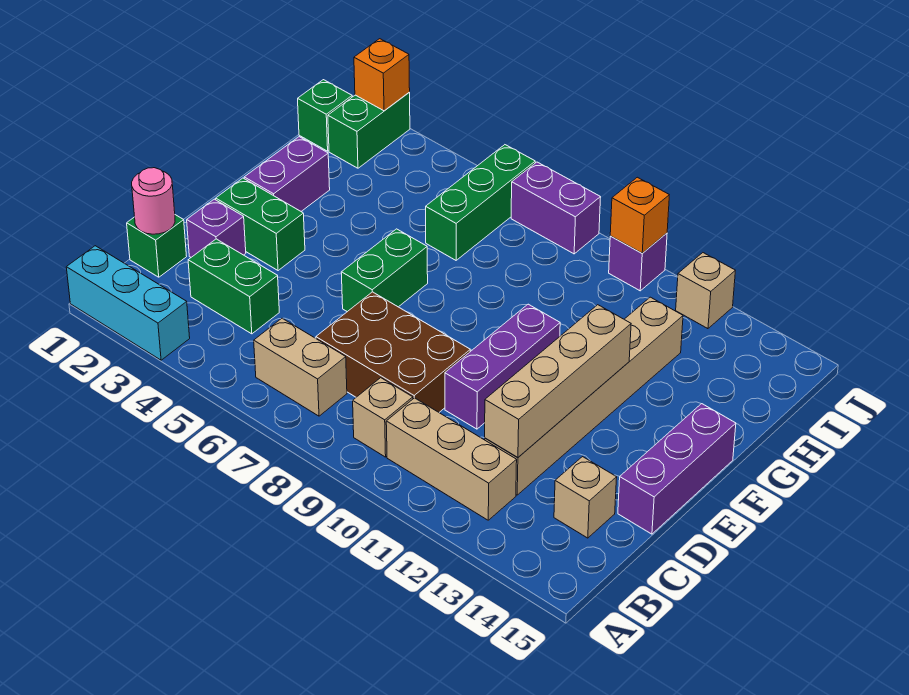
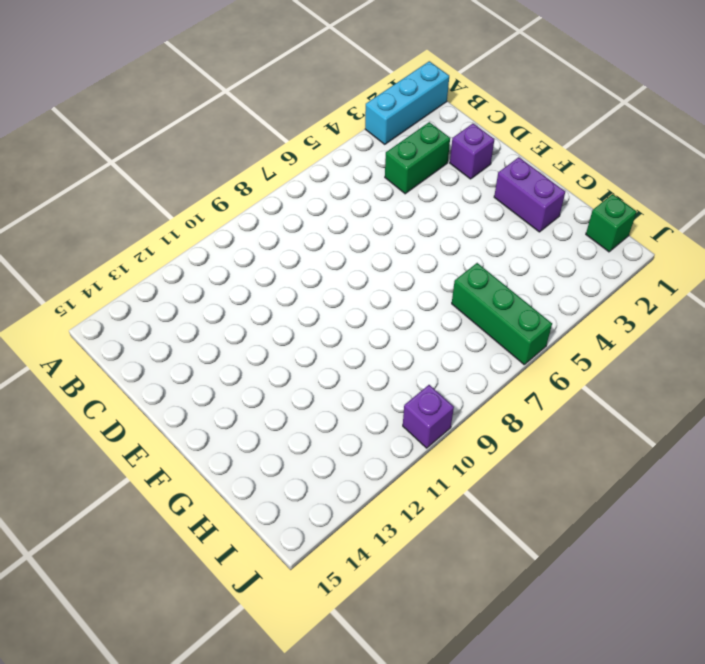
none -> tan brick B6:B7 level 1
none -> tan brick B9 level 1
none -> tan brick B10:B12 level 1

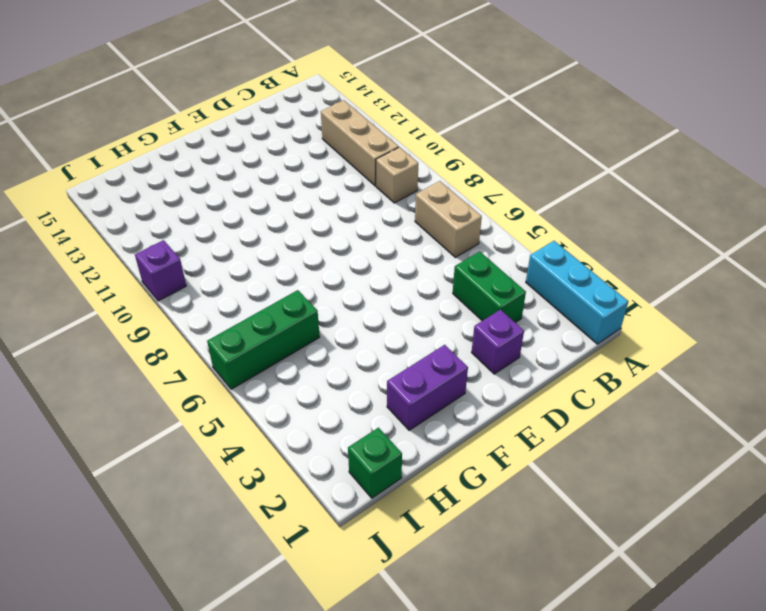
none -> green brick C1 level 1
none -> brown brick C7:D9 level 1
none -> tan brick C12:H12 level 1

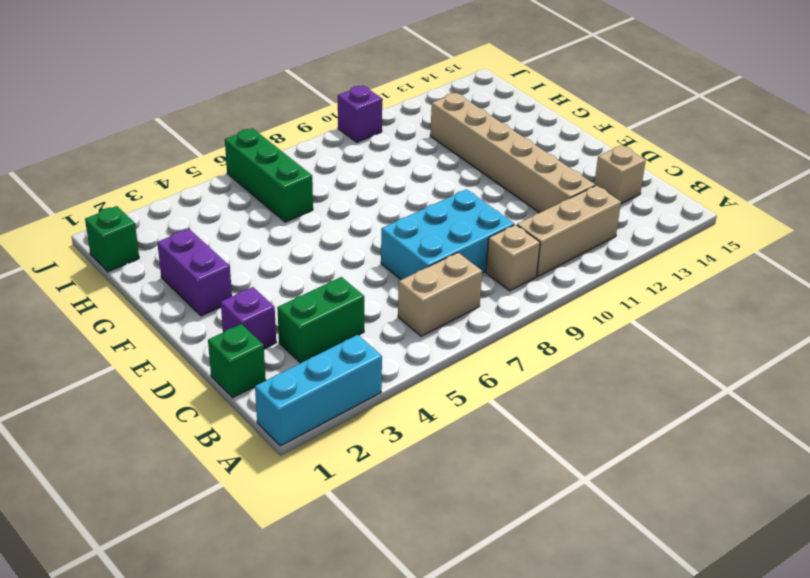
cyan brick C7:D9 level 1 -> brown brick C7:D9 level 1
none -> purple brick D10:F10 level 1
none -> purple brick D15:F15 level 1
none -> green brick E2:E3 level 1

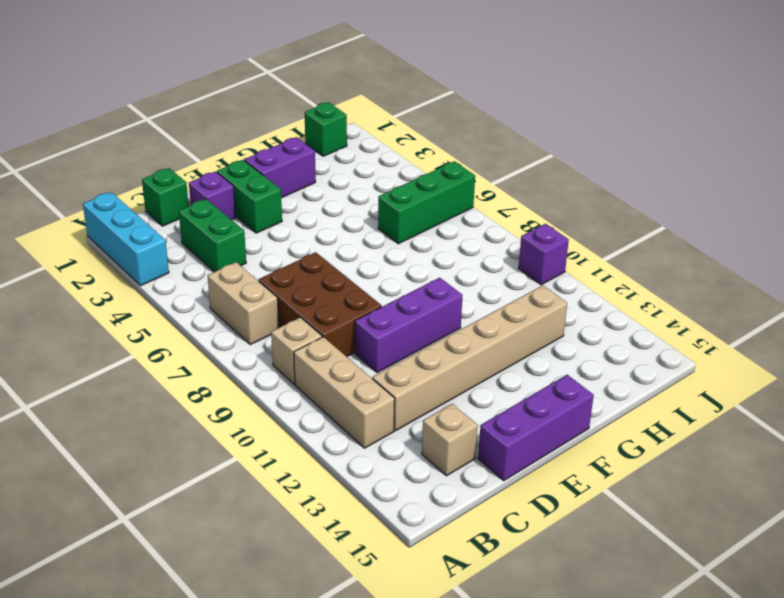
none -> green brick E6:F6 level 1
none -> green brick I2:J2 level 1
none -> purple brick J7:J8 level 1

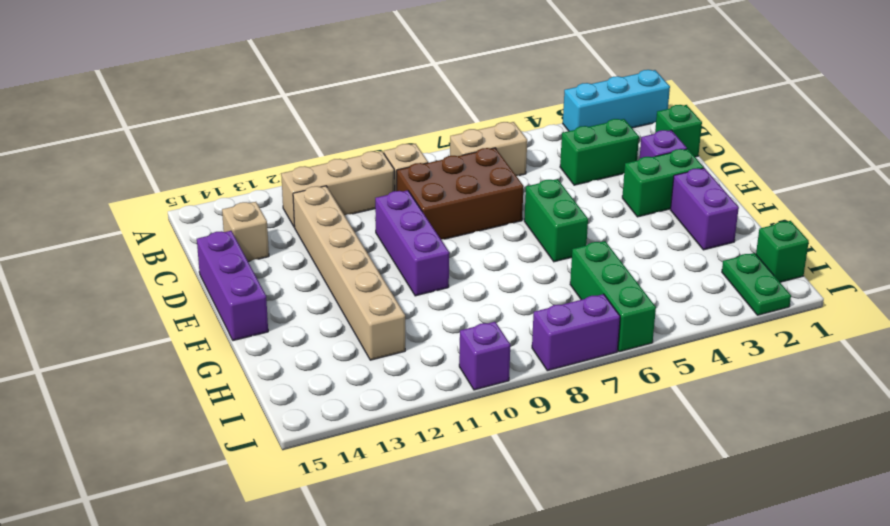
green plate I2:J2 level 1 -> green brick I2:J2 level 1
none -> tan brick J12 level 1
none -> pink round brick C1 level 2
none -> tan brick C12:F12 level 2

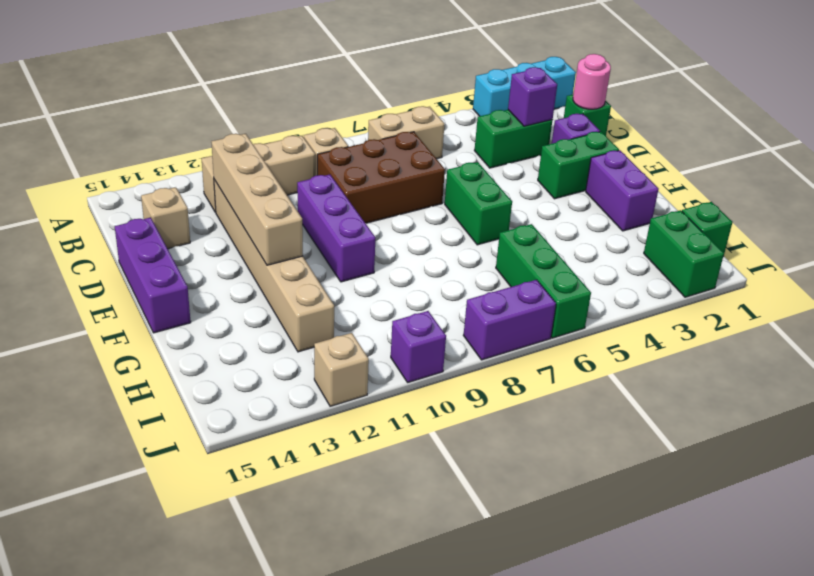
purple brick C3 level 2 -> none
none -> orange brick J2 level 2
none -> orange brick J10 level 2

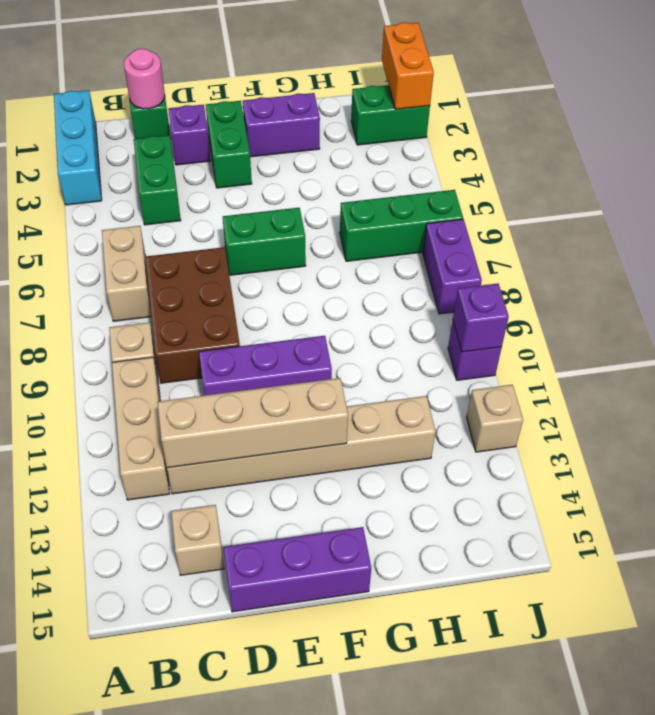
orange brick J1:J2 level 2 -> orange brick J2 level 2
purple brick J10 level 2 -> orange brick J10 level 2
none -> green brick I1 level 1

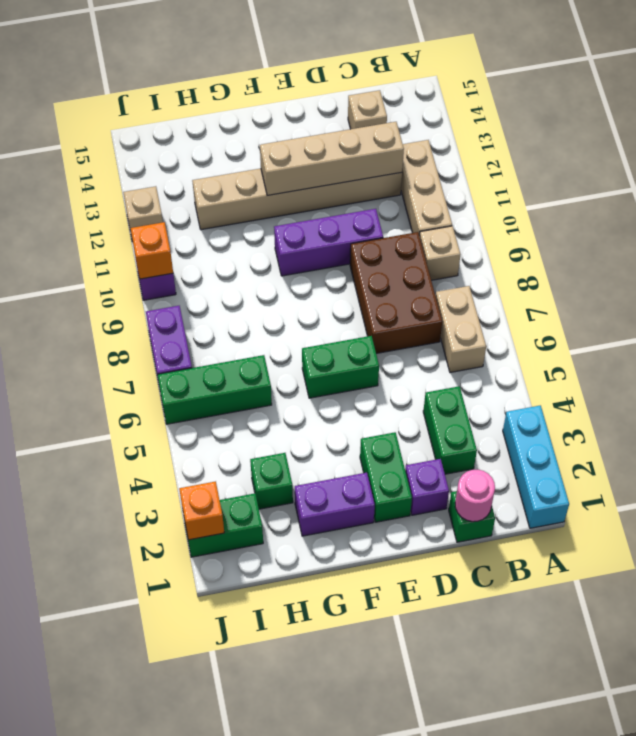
green brick H3 level 1 -> green brick I1 level 1
none -> purple brick D15:F15 level 1

